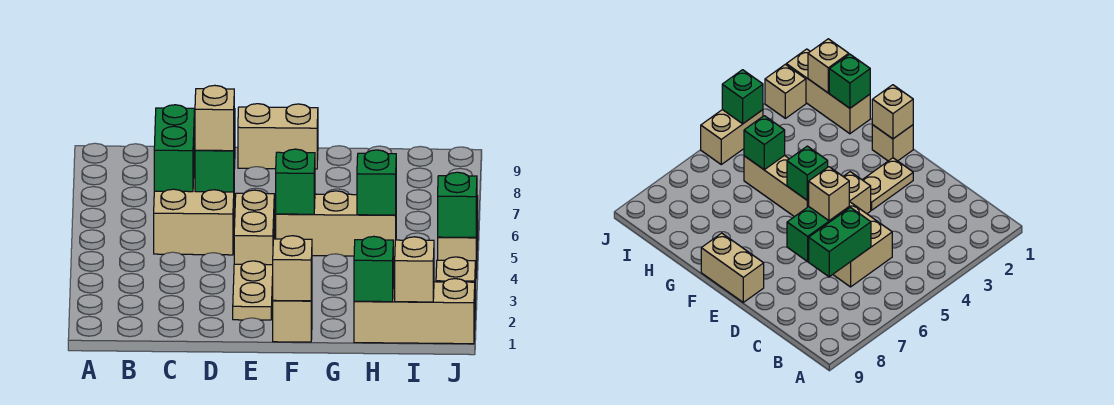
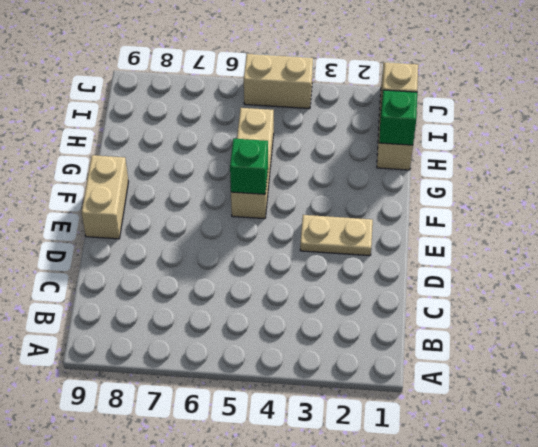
none -> tan brick C5:D6 level 1
none -> tan brick E4:E5 level 1
none -> tan brick F1 level 1

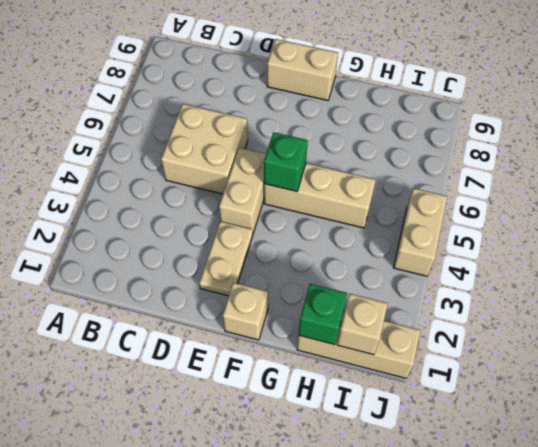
none -> tan brick J2 level 1
none -> green brick C6:C7 level 2
none -> green brick D6:D7 level 2

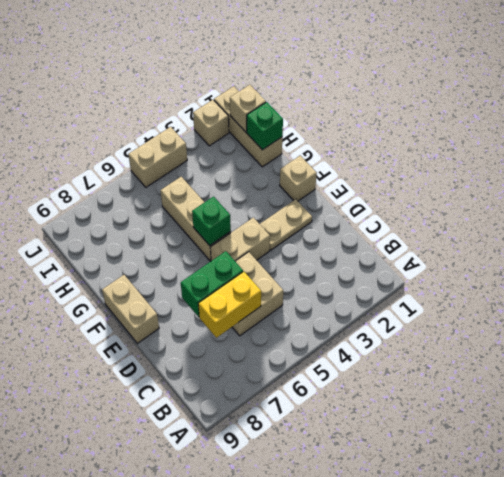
yellow brick C6:C7 level 2 -> green brick C6:C7 level 2
none -> tan brick F1 level 2
none -> green brick H5 level 2
none -> green brick J4 level 2

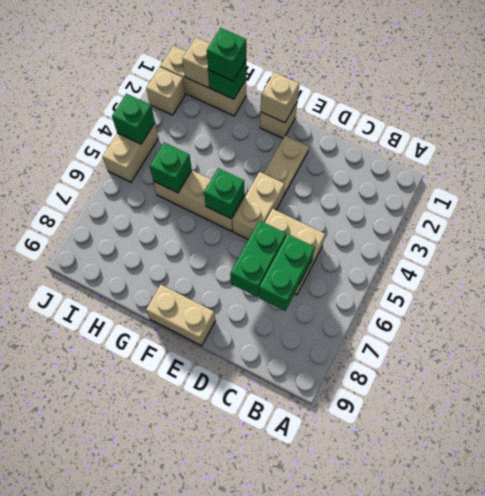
green brick H1 level 3 -> none
none -> tan brick D6 level 3

